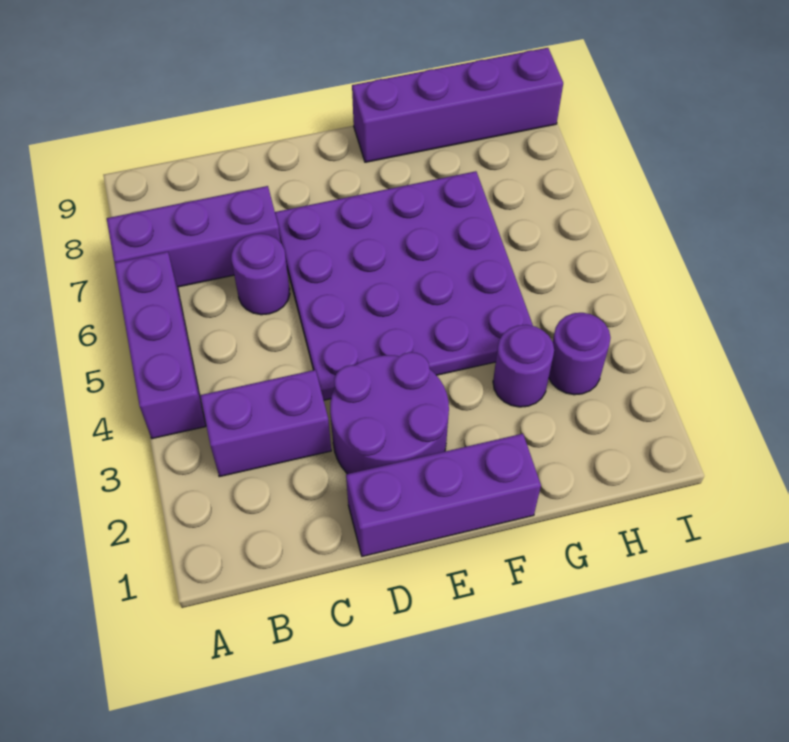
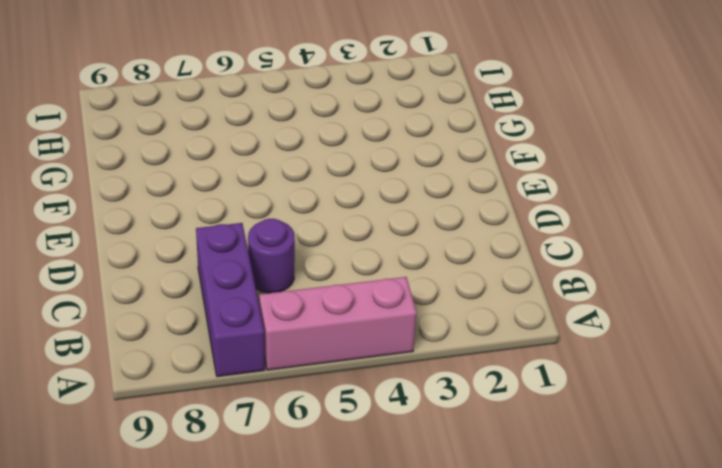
pink brick A4:A6 level 1 -> purple brick A4:A6 level 1
none -> purple brick B3:C3 level 1
none -> purple brick D1:F1 level 1

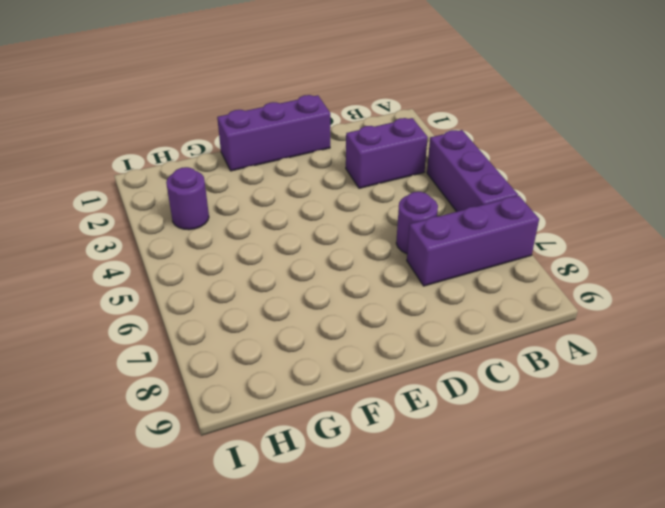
none -> purple round brick D2:E3 level 1
none -> purple plate D4:G7 level 1

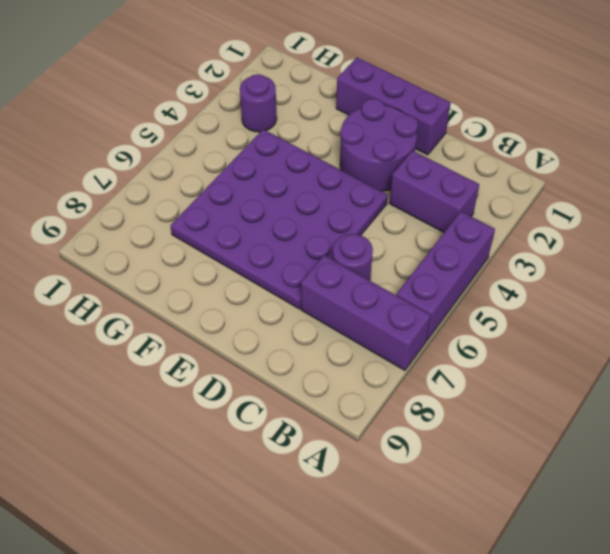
none -> purple brick F9:I9 level 1
none -> purple round brick G3 level 1

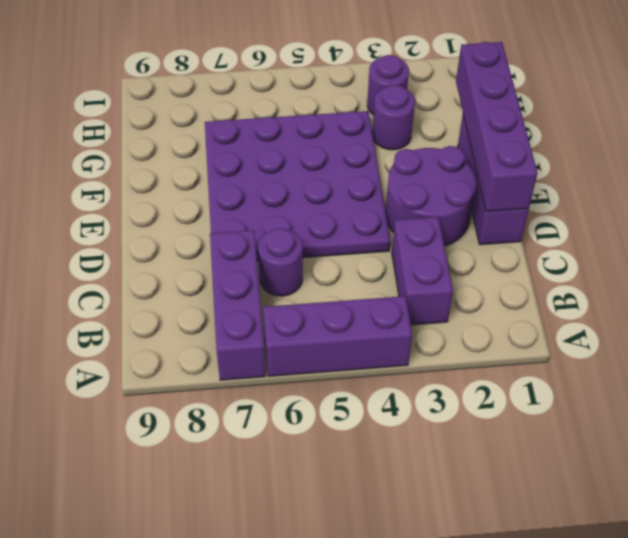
purple brick D1:G1 level 2 -> purple brick F9:I9 level 1

